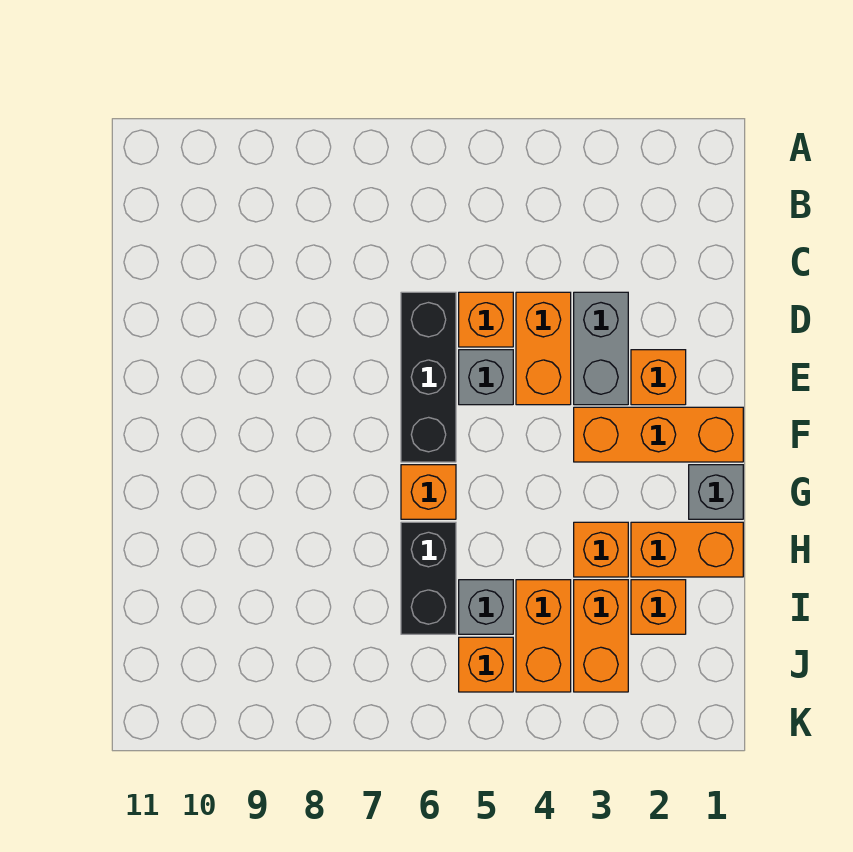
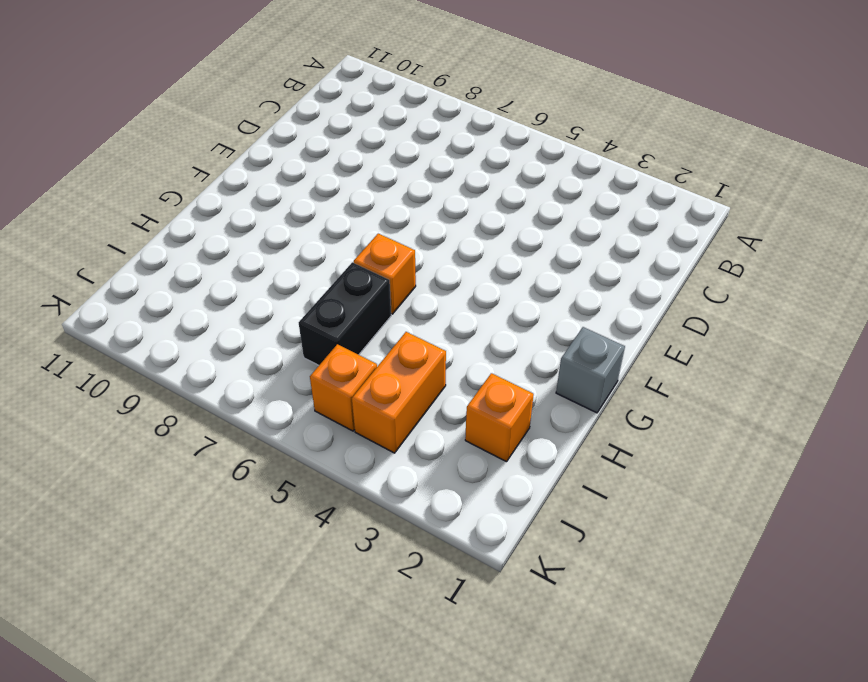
none -> grey brick D3:E3 level 1
none -> orange brick D4:E4 level 1
none -> orange brick D5 level 1

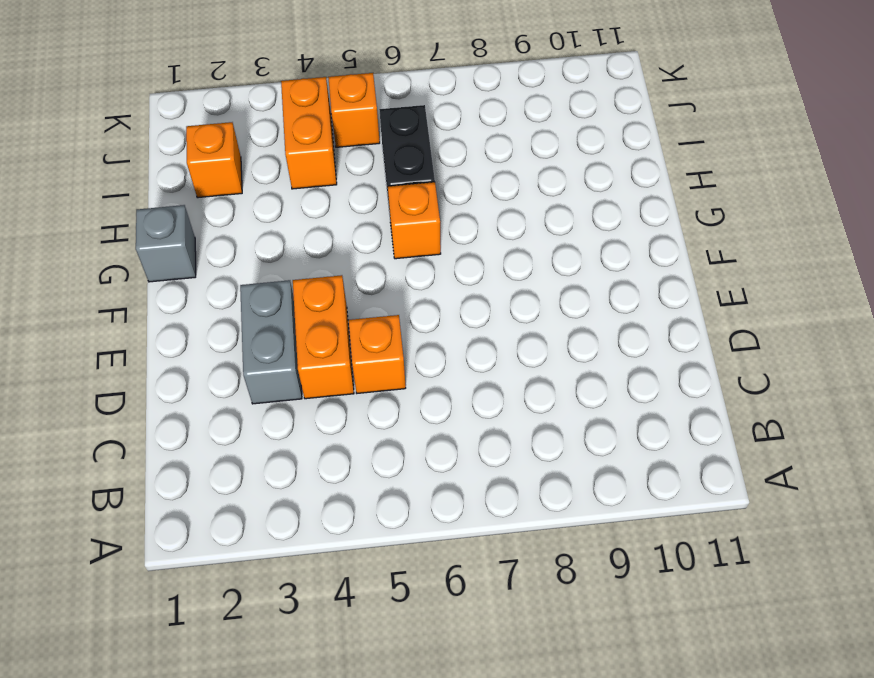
none -> black brick D6:F6 level 1
none -> orange brick E2 level 1
none -> grey brick E5 level 1

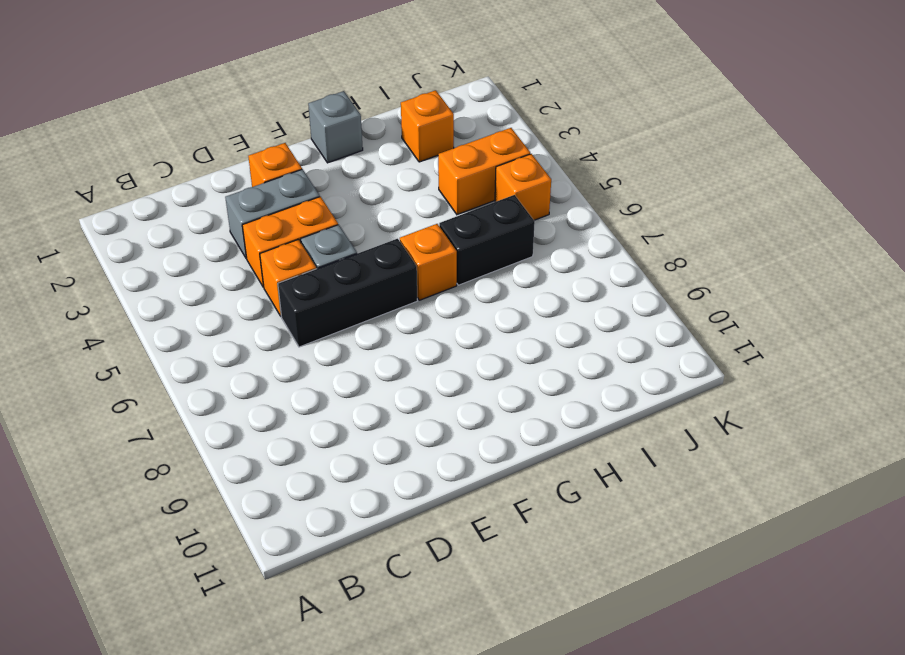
none -> orange brick F1:F3 level 1
none -> orange brick H1:H2 level 1
none -> orange brick H3 level 1

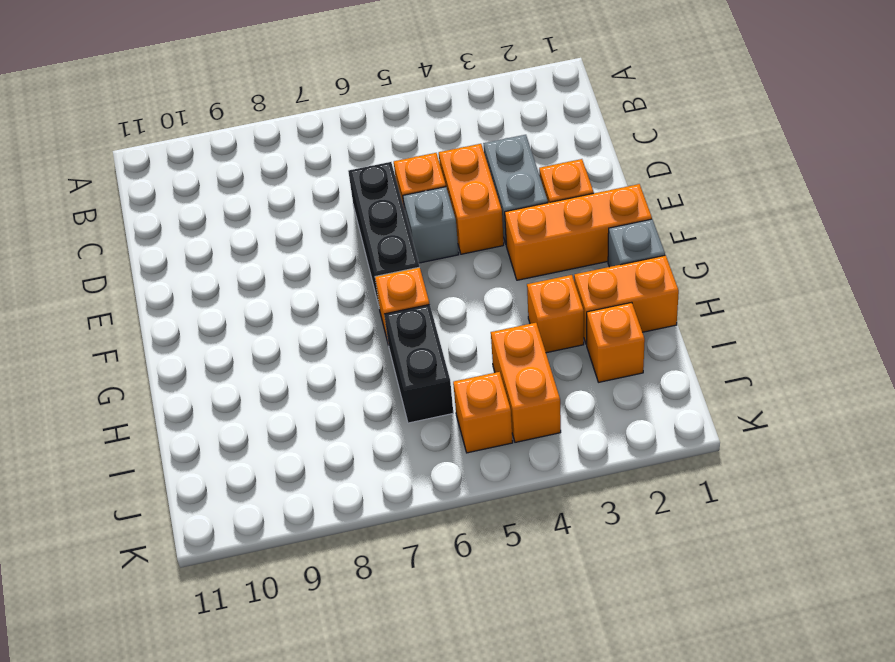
none -> orange brick I3:J3 level 1
none -> grey brick I5 level 1

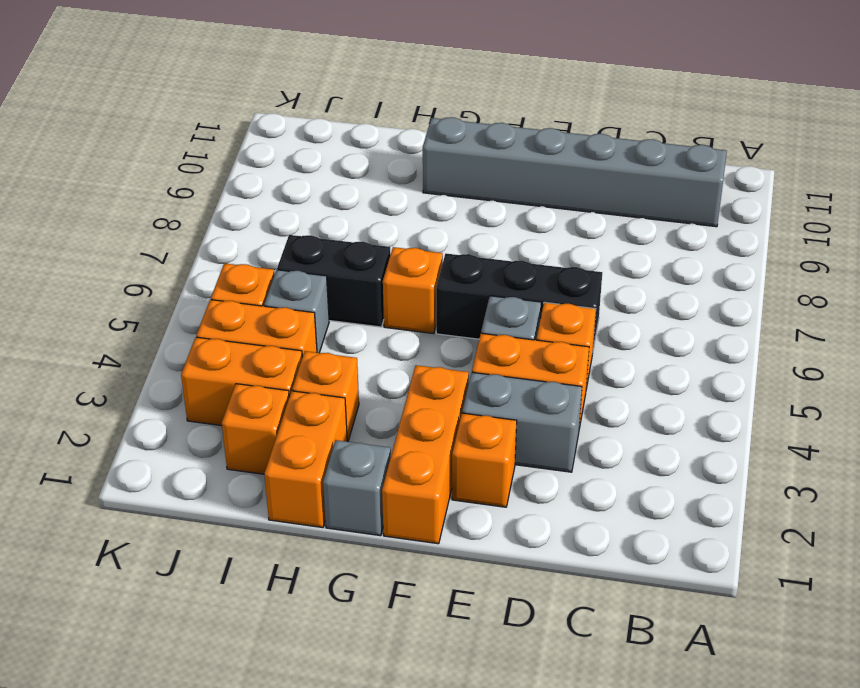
grey brick B10:G10 level 1 -> none

